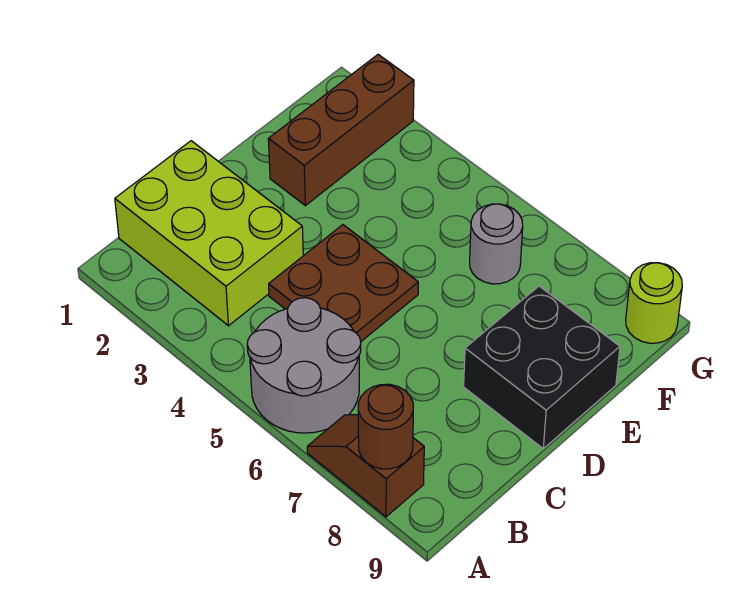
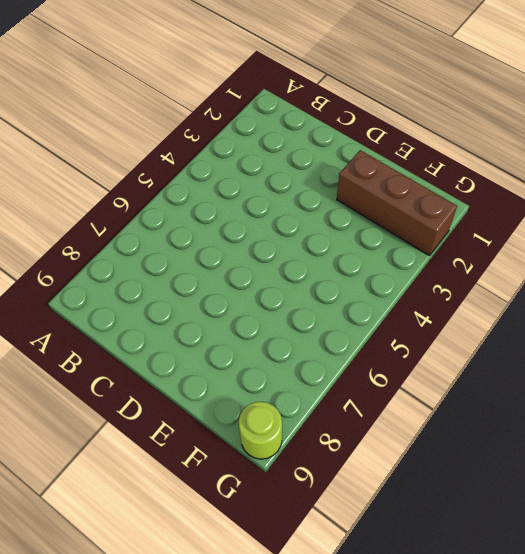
none -> grey round brick A5:B6 level 1
none -> brown slope A7:A8 level 1 top 8

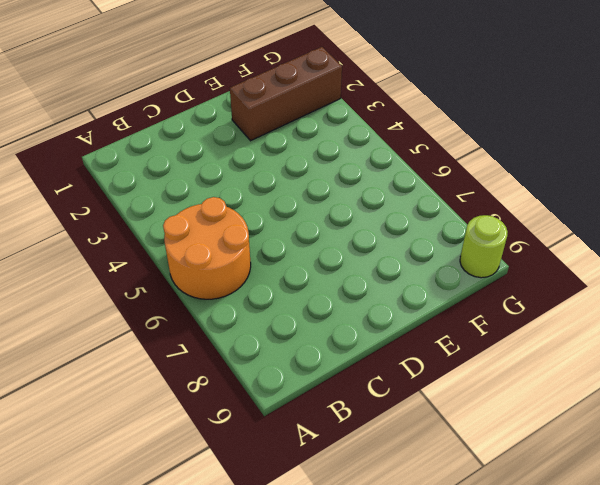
orange round brick A5:B6 level 1 -> grey round brick A5:B6 level 1
none -> brown slope A7:A8 level 1 top 8
none -> lime brick B1:C3 level 1

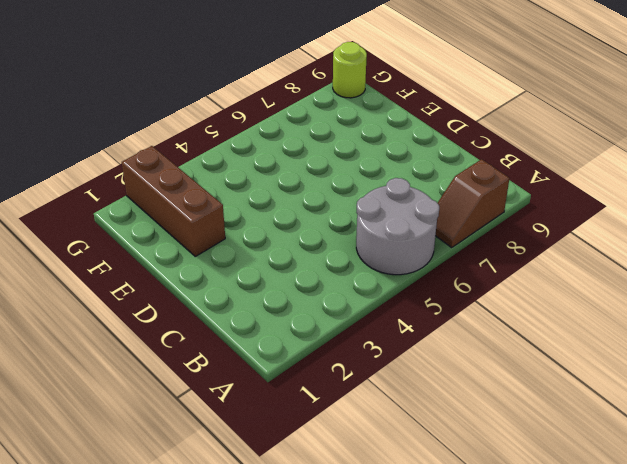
none -> lime brick B1:C3 level 1
none -> brown plate C4:D5 level 1

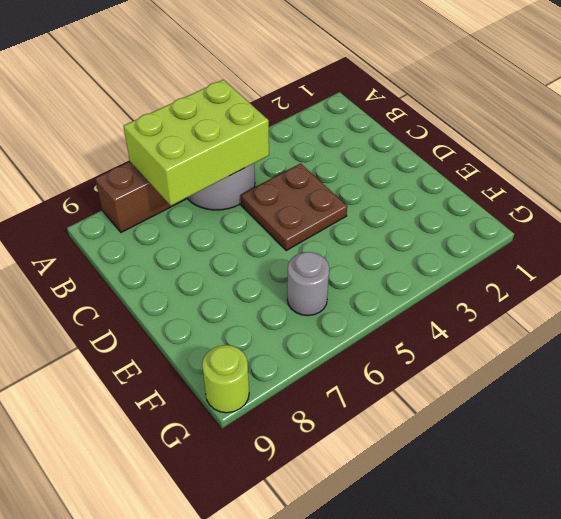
lime brick A5:B7 level 2 -> lime brick B1:C3 level 1
none -> black brick D8:E9 level 1
none -> brown brick E2:G2 level 1

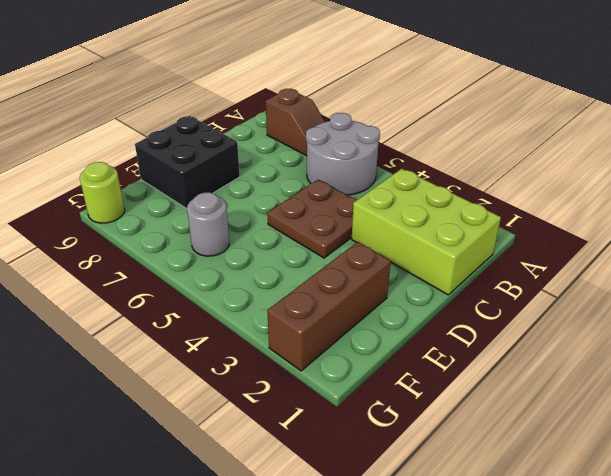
none -> brown round brick A8 level 2

